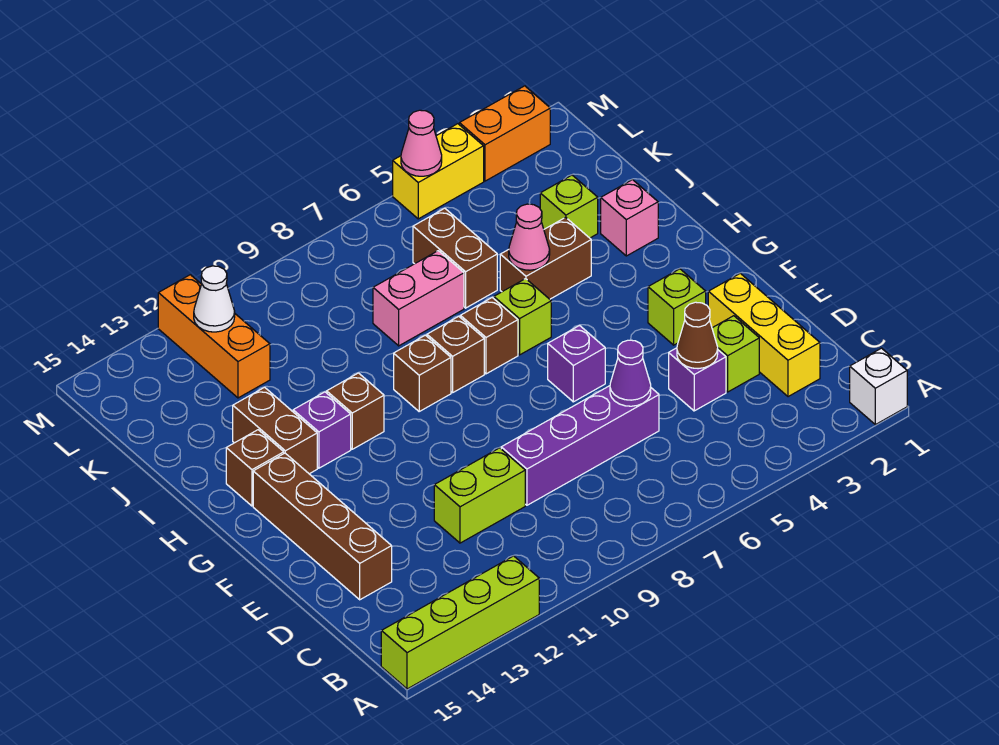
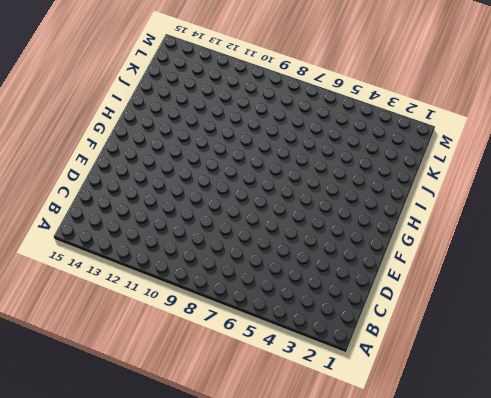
none -> white brick A1 level 1
none -> lime brick A12:A15 level 1
none -> yellow brick C2:E2 level 1
none -> lime brick D3 level 1

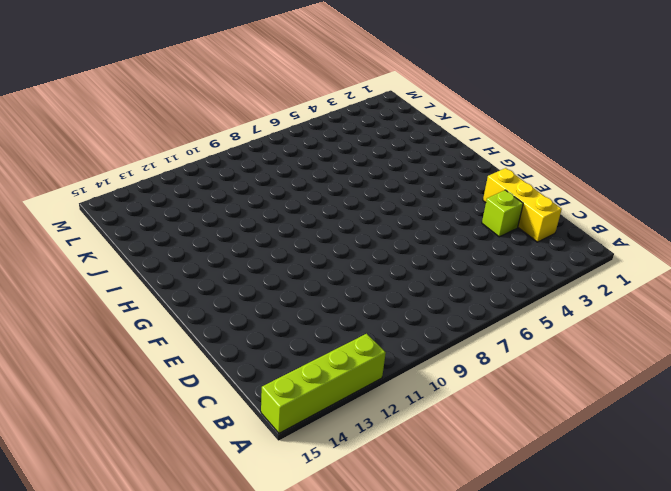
none -> white brick A1 level 1
none -> purple brick D4 level 1
none -> purple brick D6:D9 level 1
none -> lime brick D10:D11 level 1

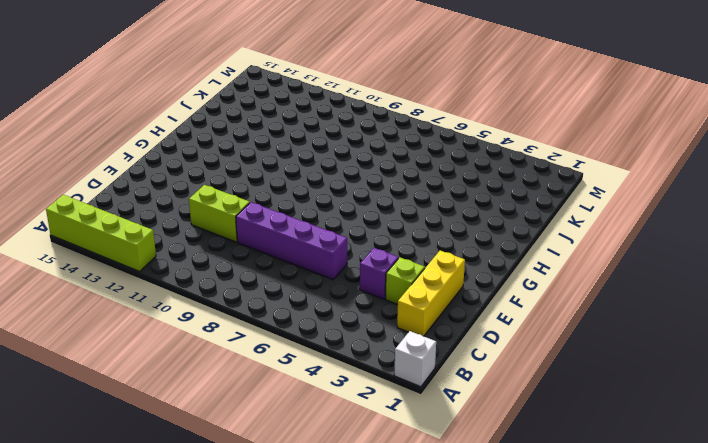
none -> brown brick D14:G14 level 1
none -> lime brick F3 level 1
none -> purple brick F6 level 1
none -> lime brick H6 level 1

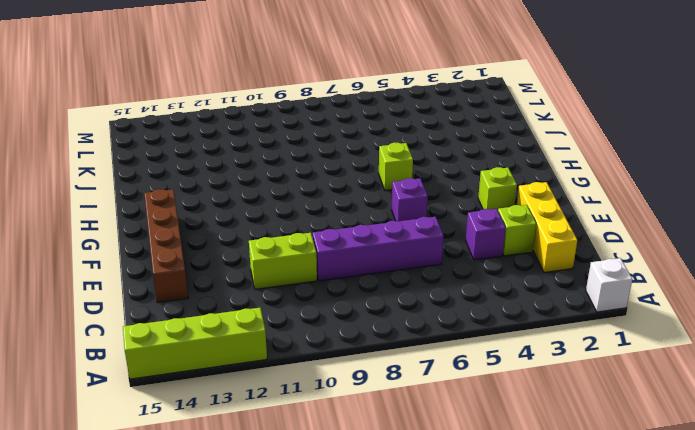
none -> brown brick H7 level 1
none -> brown brick H8 level 1
none -> brown brick H9 level 1
none -> brown brick H11 level 1

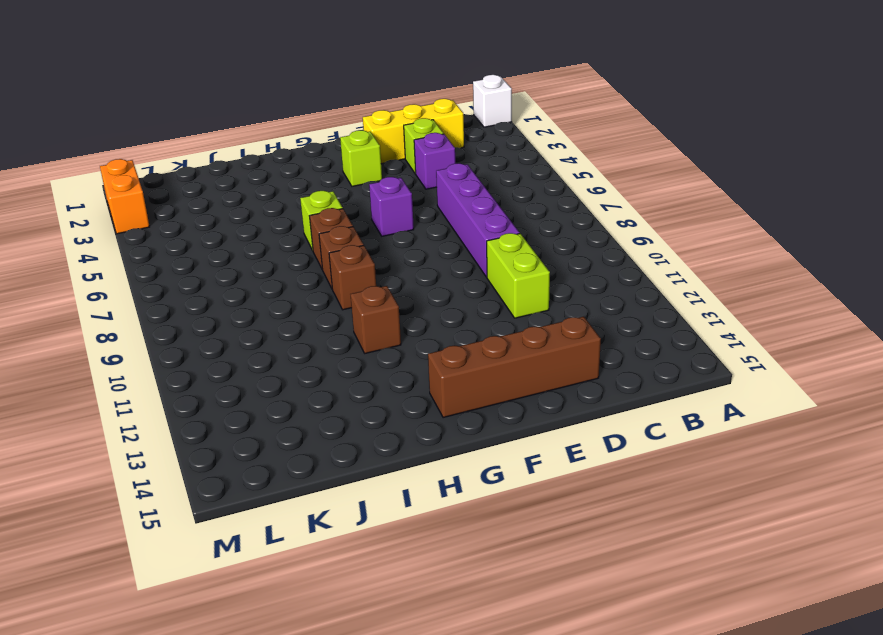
none -> lime brick A12:A15 level 1
none -> purple brick H12 level 1
none -> brown brick H13:I13 level 1
none -> brown brick H14 level 1

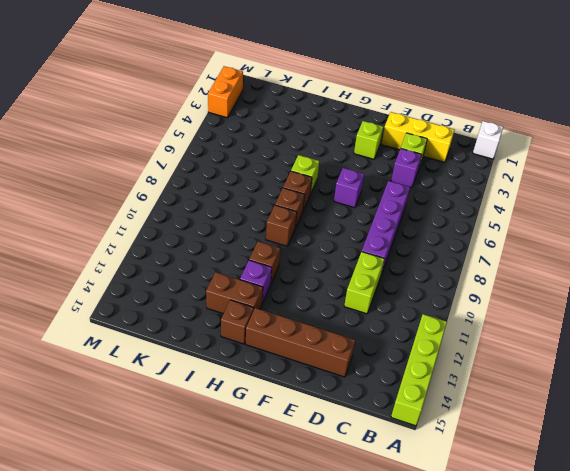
none -> pink brick I2 level 1
none -> brown brick I4:I5 level 1
none -> lime brick J3 level 1
none -> brown brick J6:K6 level 1

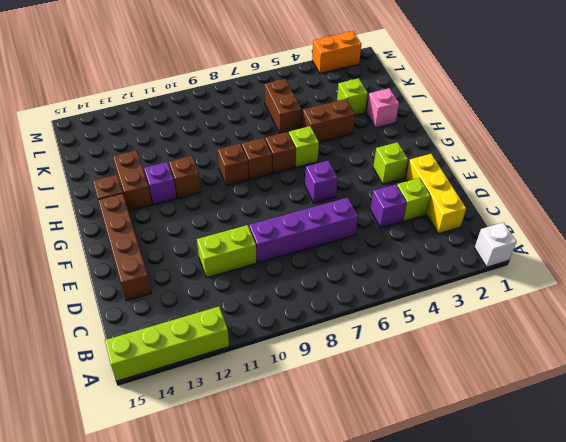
none -> pink brick J7:J8 level 1
none -> orange brick K12:M12 level 1
none -> yellow brick M4:M5 level 1
none -> brown cone D4 level 2

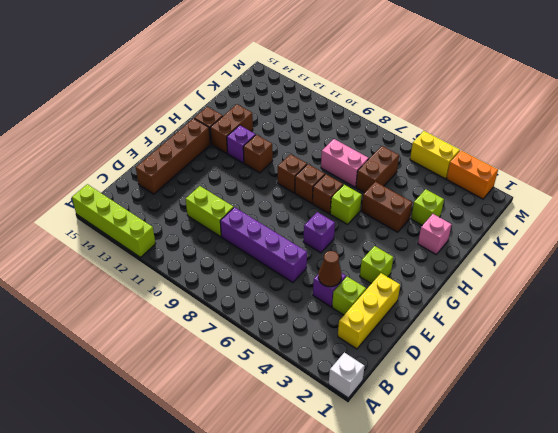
none -> orange brick K12:M12 level 1
none -> purple cone D6 level 2
none -> pink cone I5 level 2
none -> white cone L12 level 2

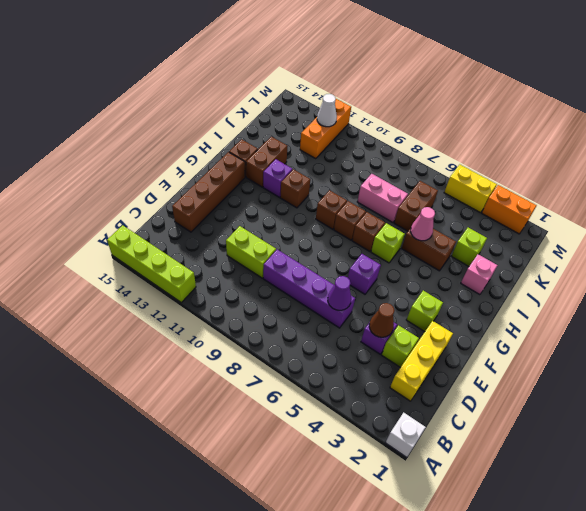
none -> pink cone M5 level 2

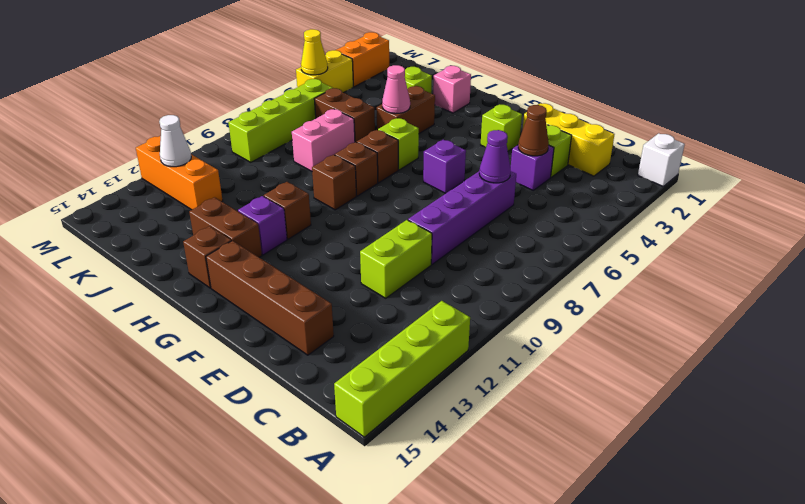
lime brick L6:L9 level 1 -> none
yellow cone M5 level 2 -> pink cone M5 level 2

